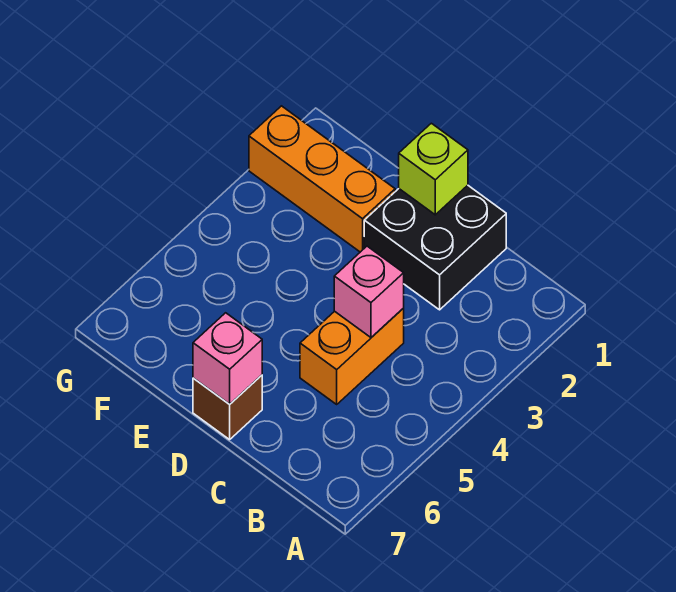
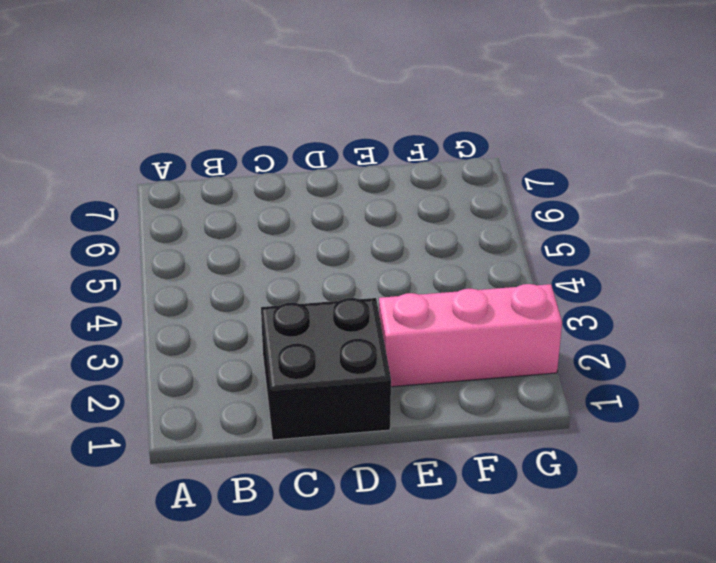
pink brick E2:G2 level 1 -> orange brick E2:G2 level 1
none -> orange brick C4:C5 level 1
none -> brown brick D7 level 1

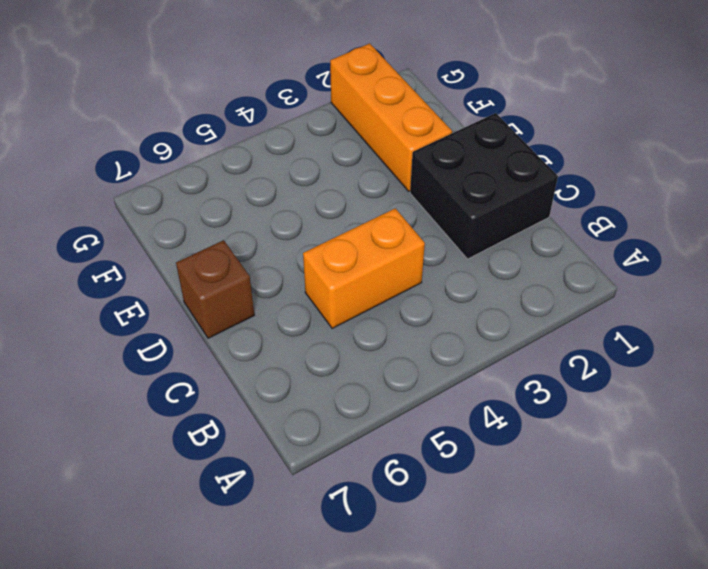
none -> pink brick C4 level 2
none -> lime brick D1 level 2

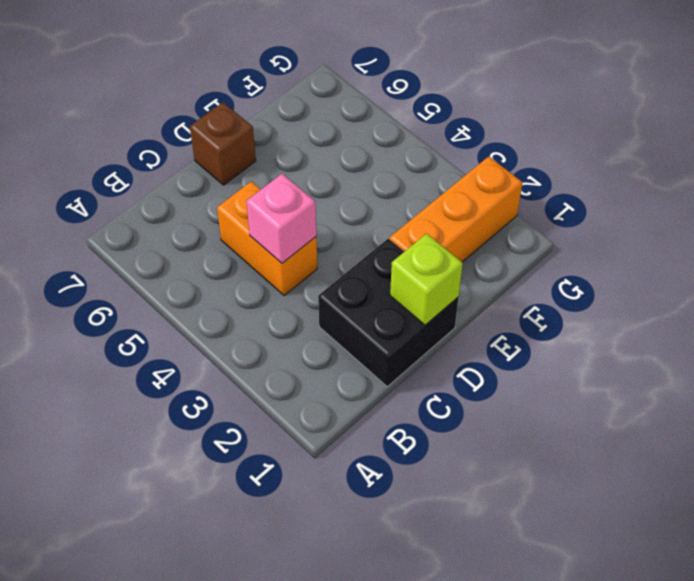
none -> pink brick D7 level 2

